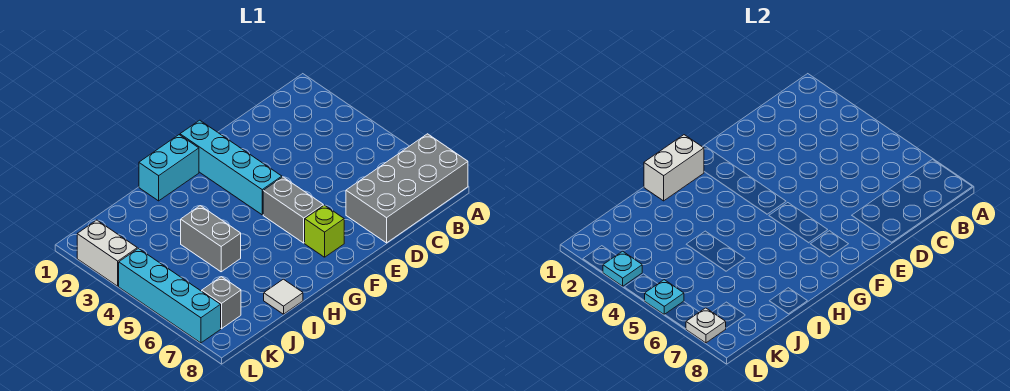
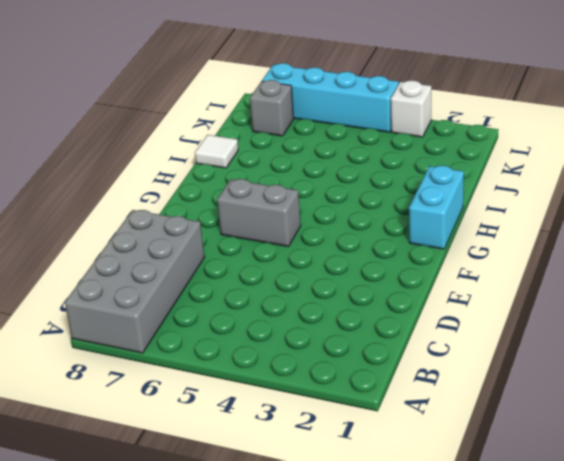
white brick L3 level 1 -> white brick L2:L3 level 1
none -> cyan brick F1:F4 level 1
none -> lime brick F7 level 1
none -> grey brick I4:I5 level 1

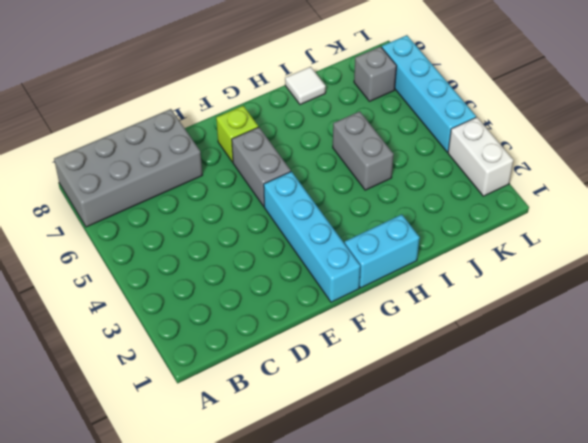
none -> white brick G1:H1 level 2
none -> cyan plate L3 level 2
none -> cyan plate L5 level 2

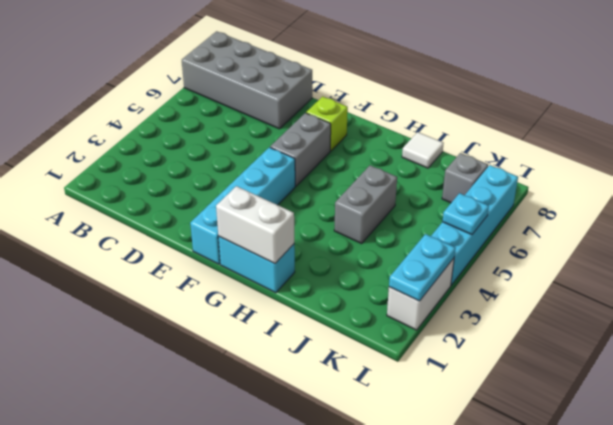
cyan plate L2:L3 level 2 -> cyan plate L3 level 2
none -> white plate L7 level 2

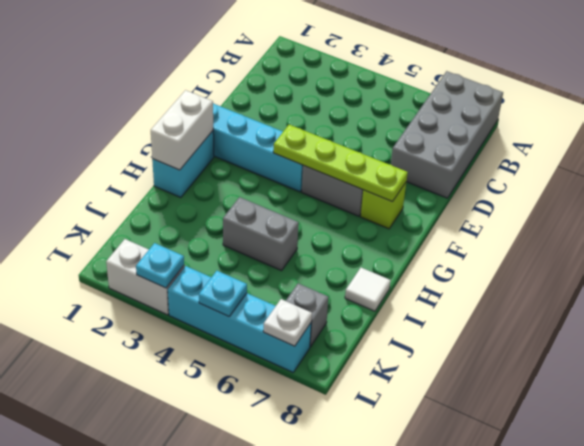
lime plate F4:F7 level 2 -> none

